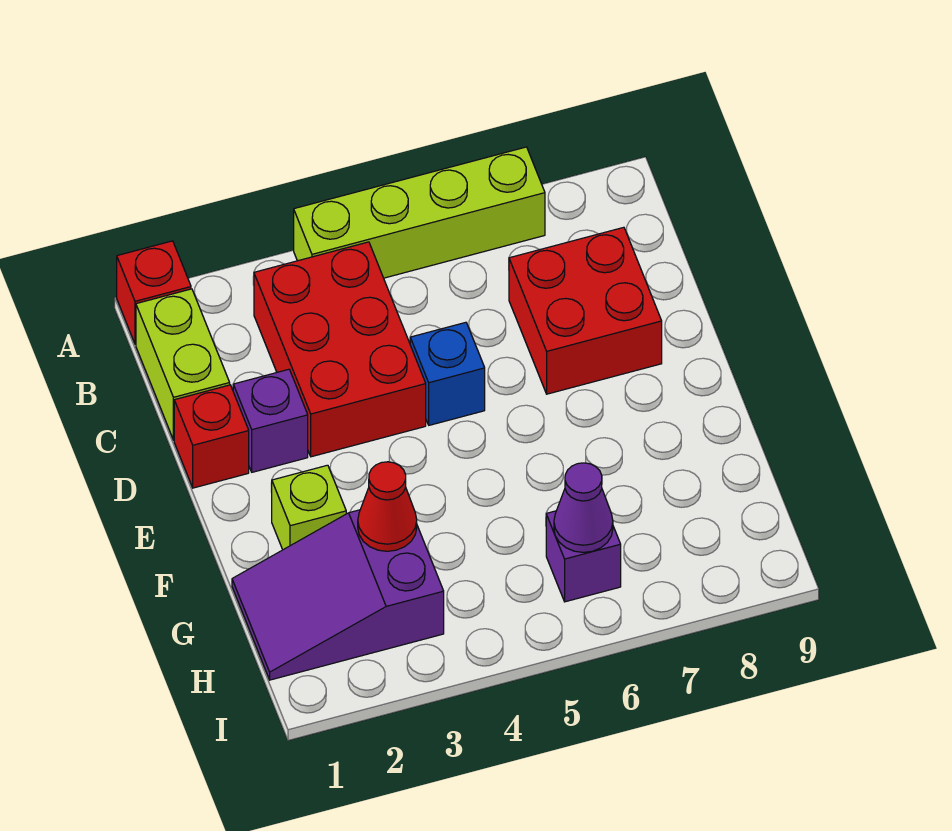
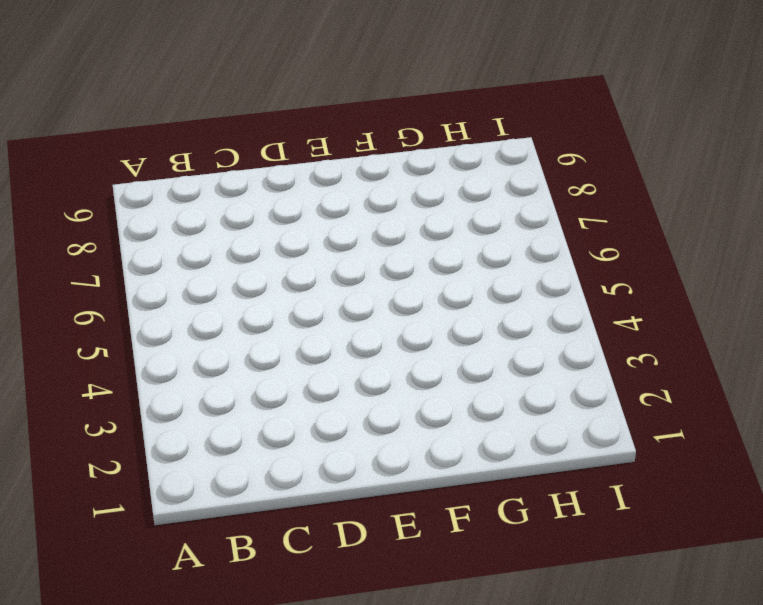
none -> red brick A1 level 1
none -> lime brick A4:A7 level 1
none -> lime brick B1:C1 level 1

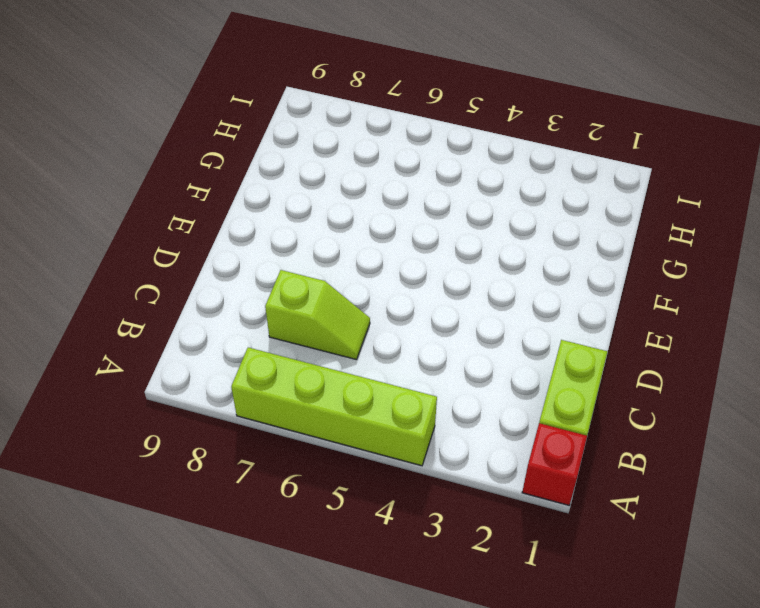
lime slope C6:C7 level 1 top 7 -> red brick C7:D8 level 1
none -> red brick B3:D4 level 1
none -> red brick D1 level 1
none -> purple brick D2 level 1

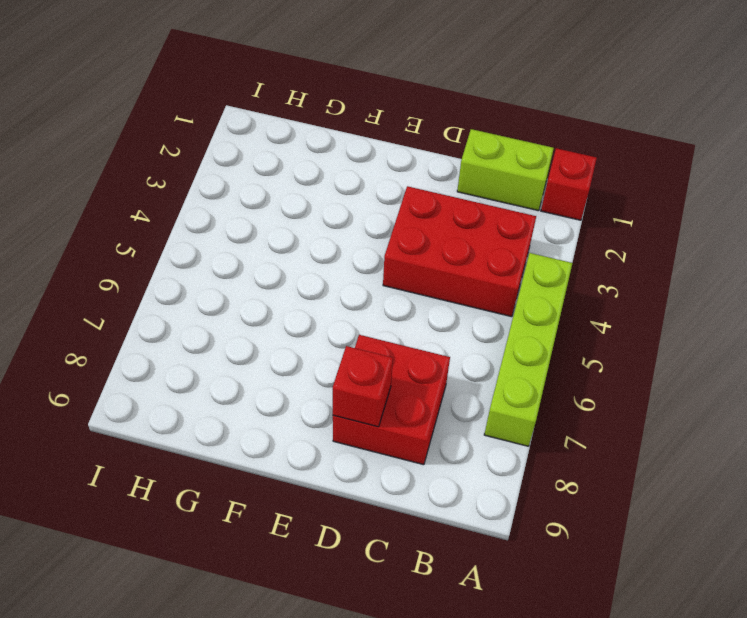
red brick D8 level 2 -> red brick D1 level 1
none -> purple brick D2 level 1
none -> blue brick D5 level 1
none -> lime brick F2 level 1

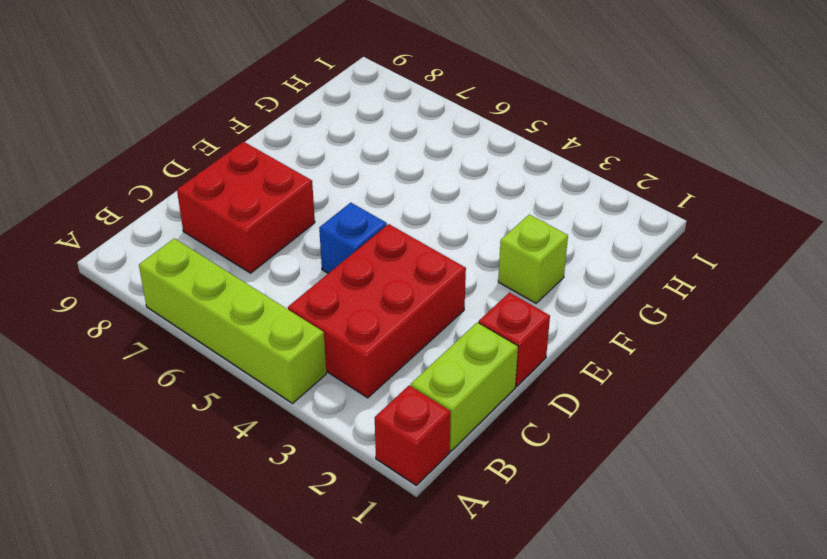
none -> purple brick D2 level 1
none -> purple slope G1:H3 level 1 top 3
none -> purple brick H6 level 1

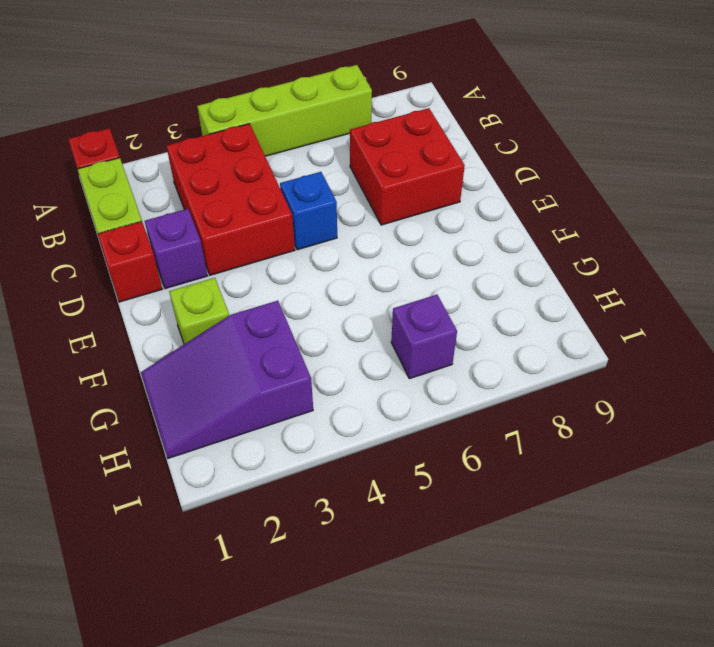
none -> red cone G3 level 2
none -> purple cone H6 level 2

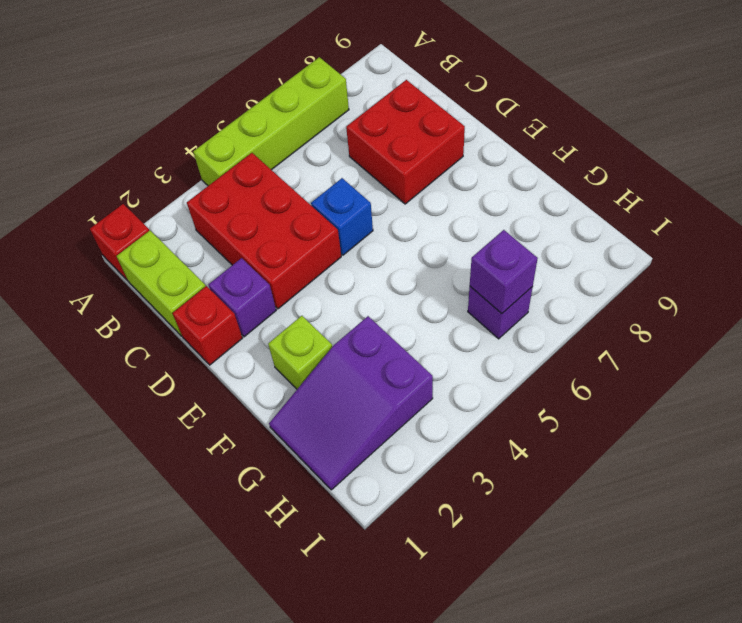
purple brick H6 level 2 -> purple cone H6 level 2
none -> red cone G3 level 2

